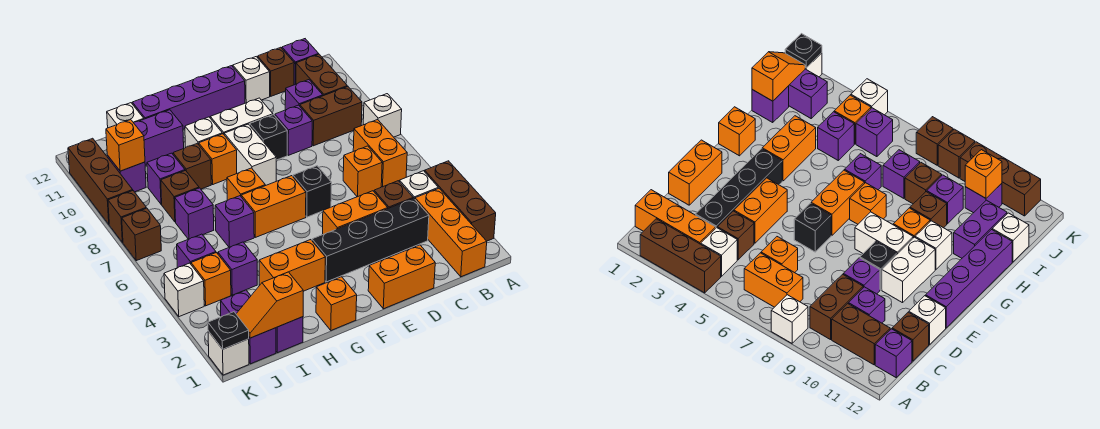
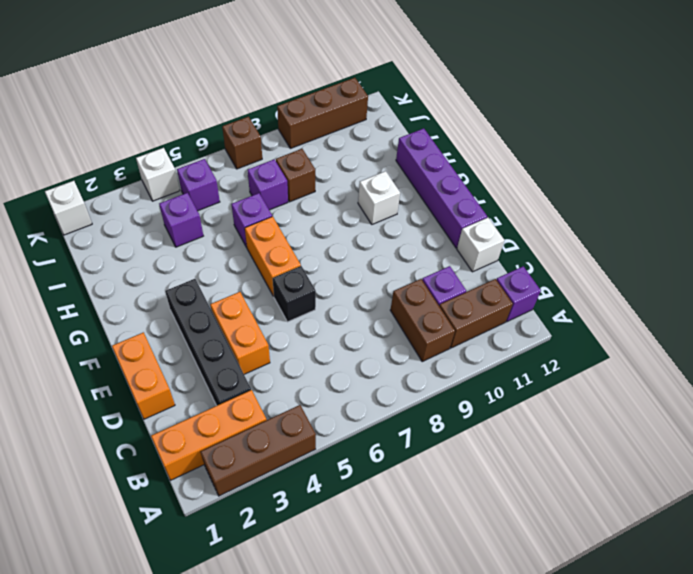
none -> white brick A8 level 1
none -> white brick B4 level 1
none -> orange brick B6:B7 level 1
none -> brown brick C4 level 1

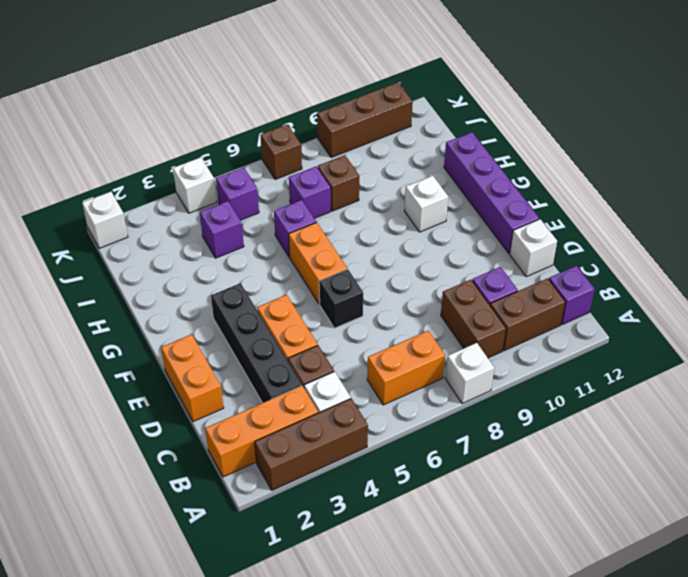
none -> orange brick C6 level 1
none -> brown brick C12 level 1
none -> purple brick D9 level 1
none -> black brick E9 level 1

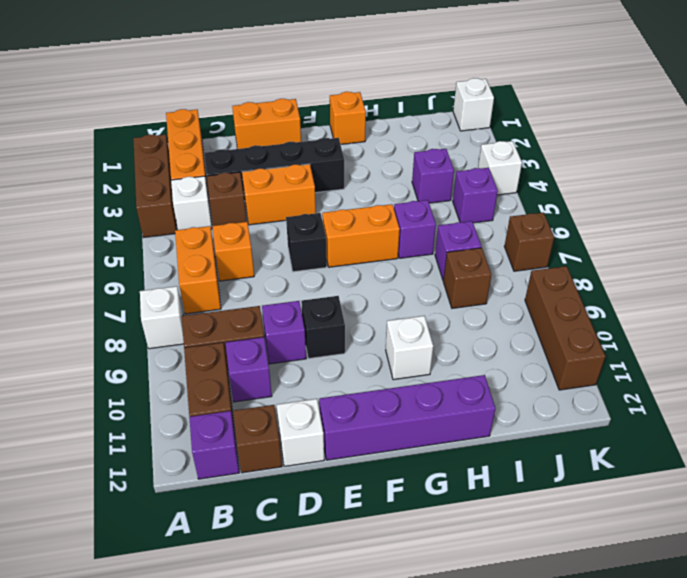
none -> white brick E10:F10 level 1
none -> white brick F8:F9 level 1
none -> orange brick G3:H3 level 1
none -> orange brick G7 level 1

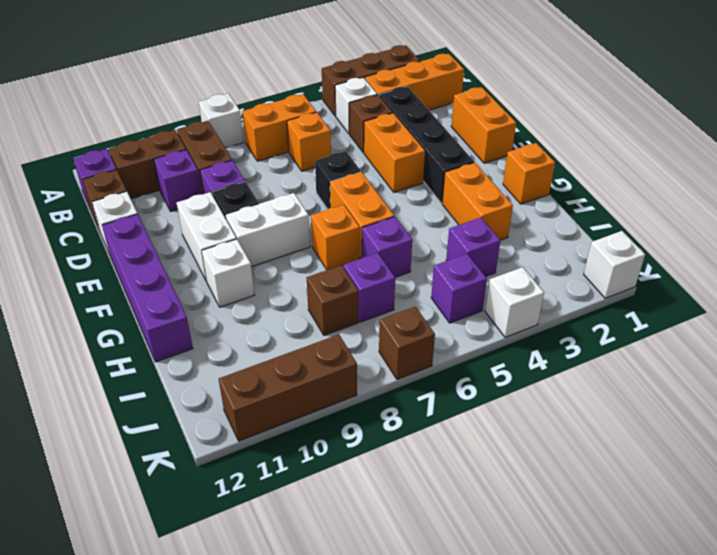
none -> orange brick G9 level 1
none -> brown brick H9 level 1
none -> purple brick H11:I11 level 1
none -> purple brick I1 level 1

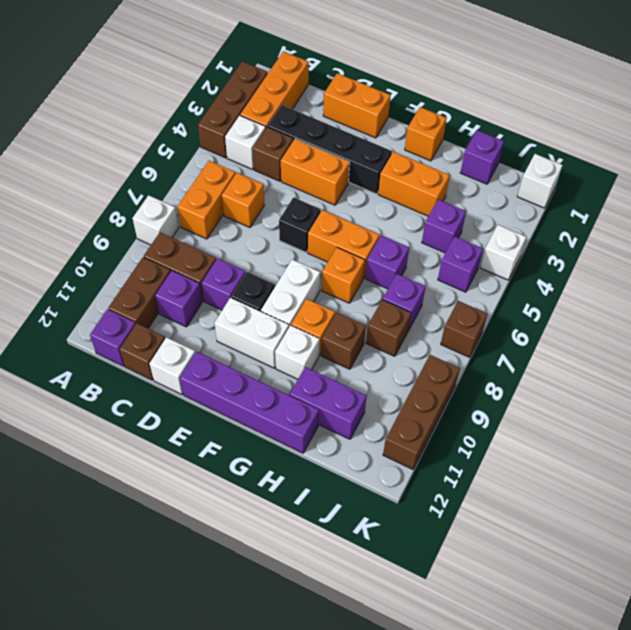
none -> purple brick I9 level 1
none -> white brick I12 level 1
none -> purple brick J1:J2 level 1
none -> orange brick J4 level 1

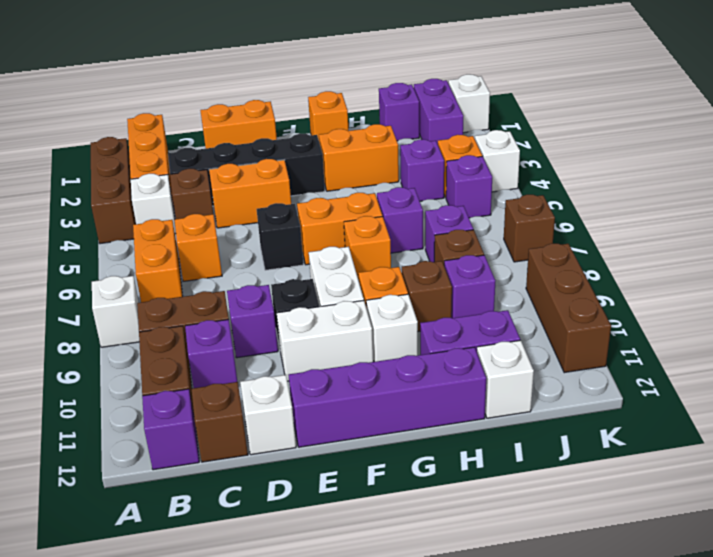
none -> purple brick J10 level 1
none -> brown brick K8 level 1
none -> orange slope I1:J1 level 2 top I
none -> orange brick J10 level 2

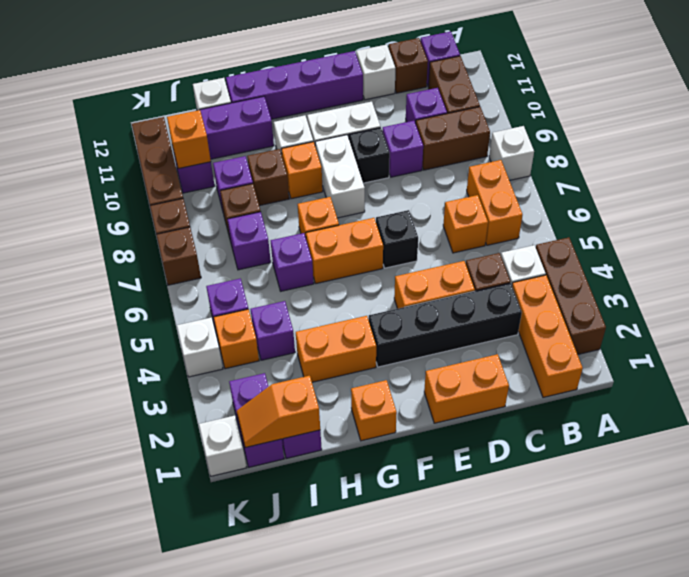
none -> black plate K1 level 2

